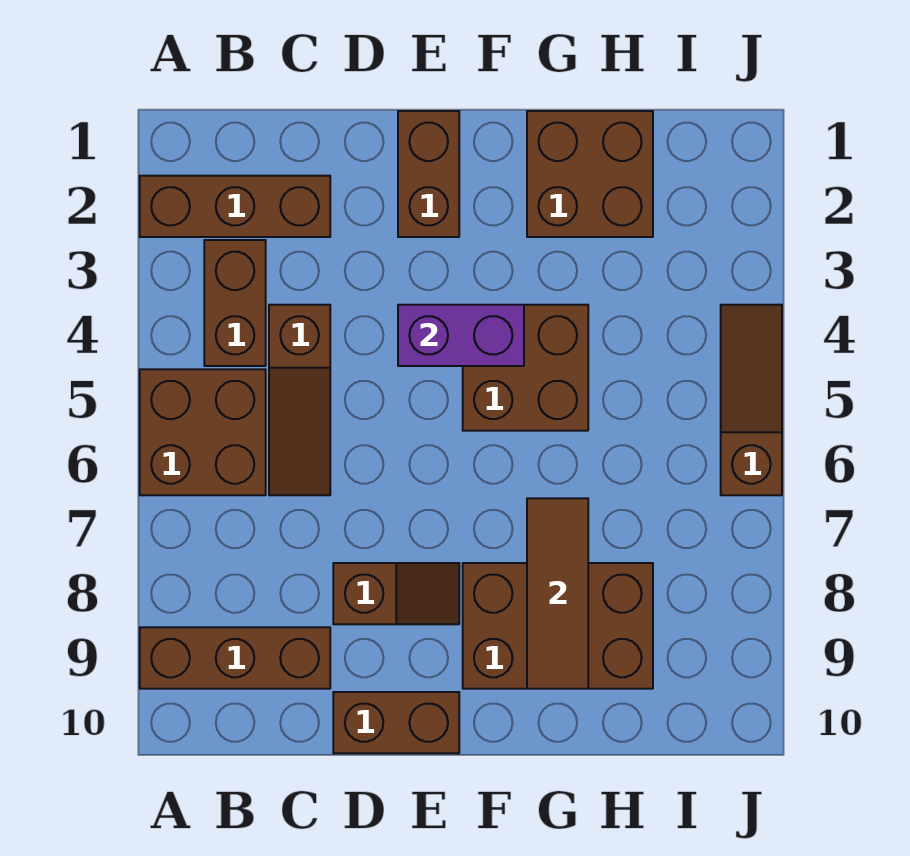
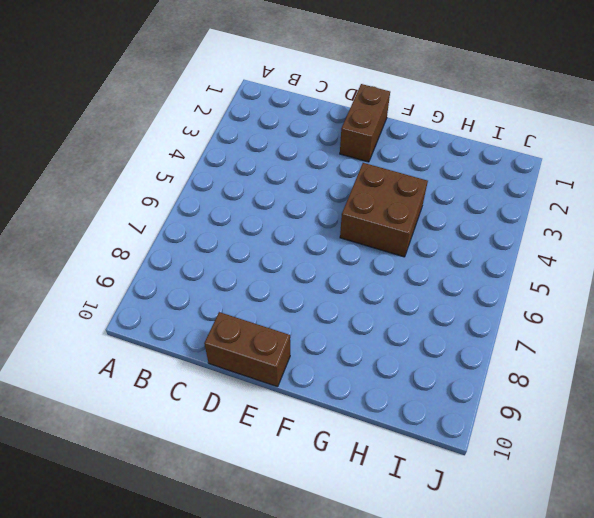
none -> brown brick A2:C2 level 1
none -> brown brick A5:B6 level 1
none -> brown brick A9:C9 level 1

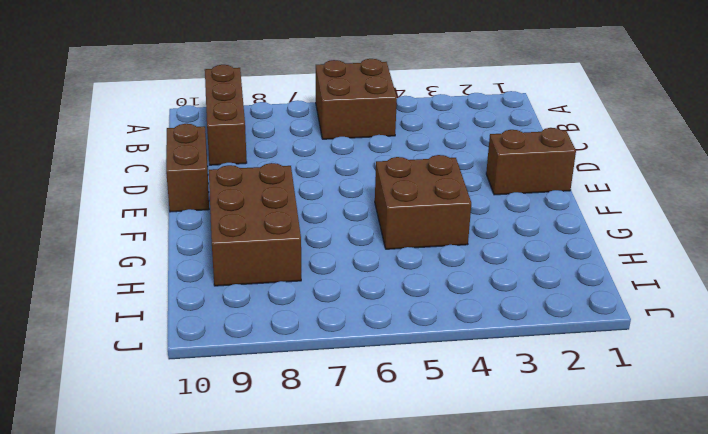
none -> brown brick A2:C2 level 1
none -> brown brick B3:B4 level 1
none -> brown slope C4:C6 level 1 top 4

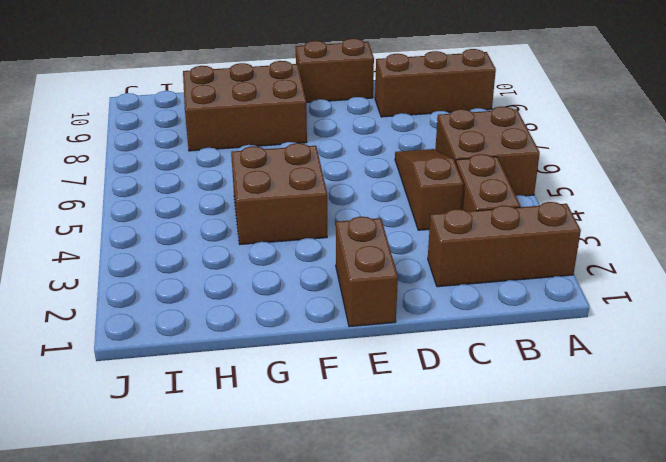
none -> brown slope D8:E8 level 1 top D
none -> brown brick G1:H2 level 1
none -> brown slope J4:J6 level 1 top 6

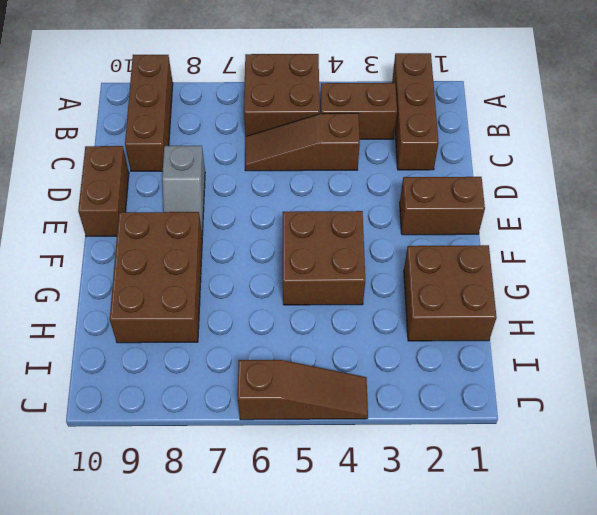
grey slope D8:E8 level 1 top D -> brown slope D8:E8 level 1 top D
none -> purple brick E4:F4 level 2
none -> brown tile G7:G9 level 2

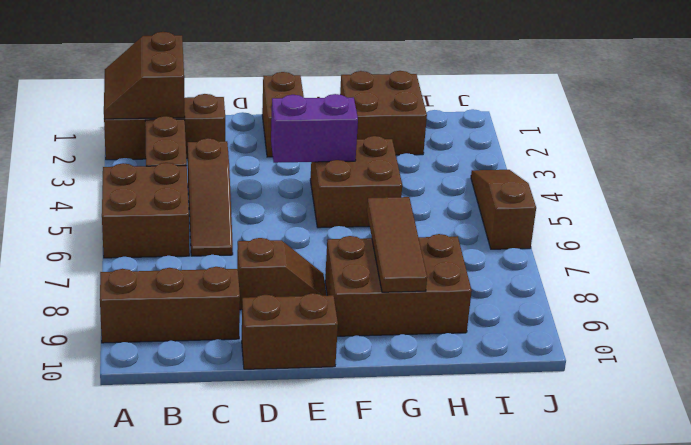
brown slope A1:B2 level 2 top B -> none

